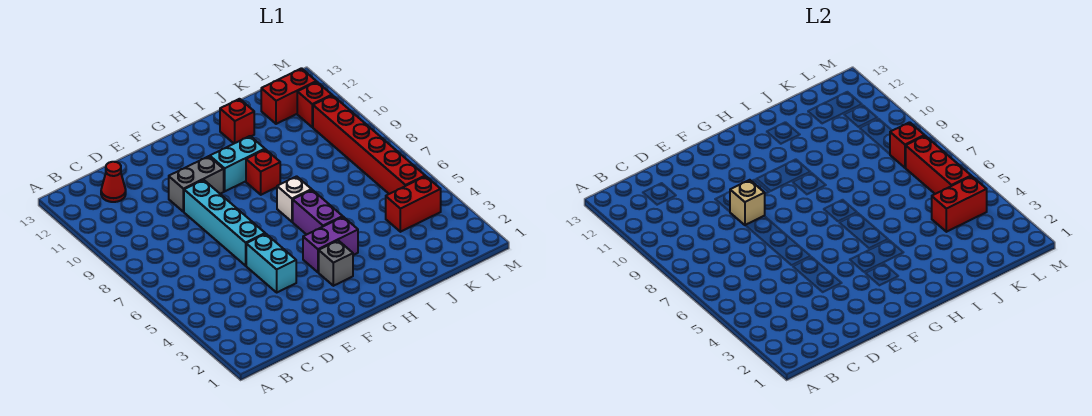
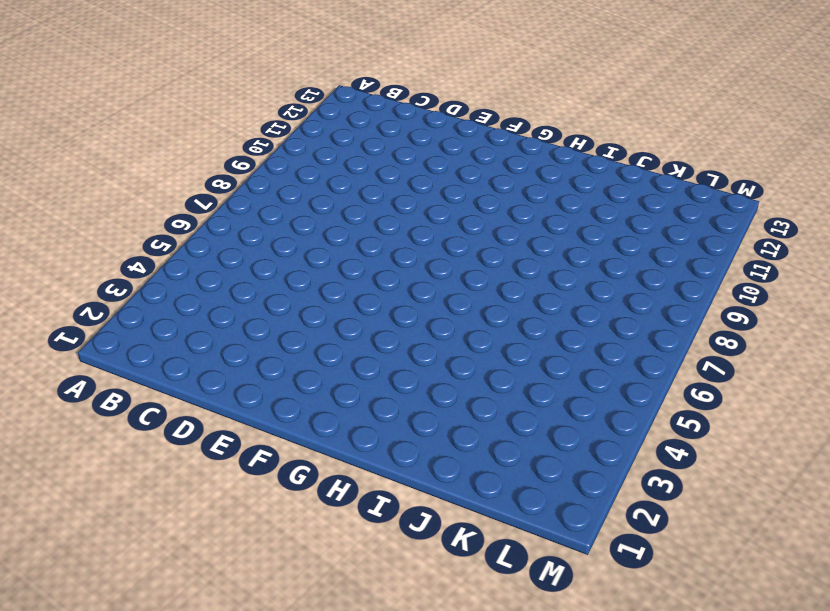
none -> red cone C12 level 1
none -> cyan brick E4:E5 level 1
none -> cyan brick E6:E9 level 1

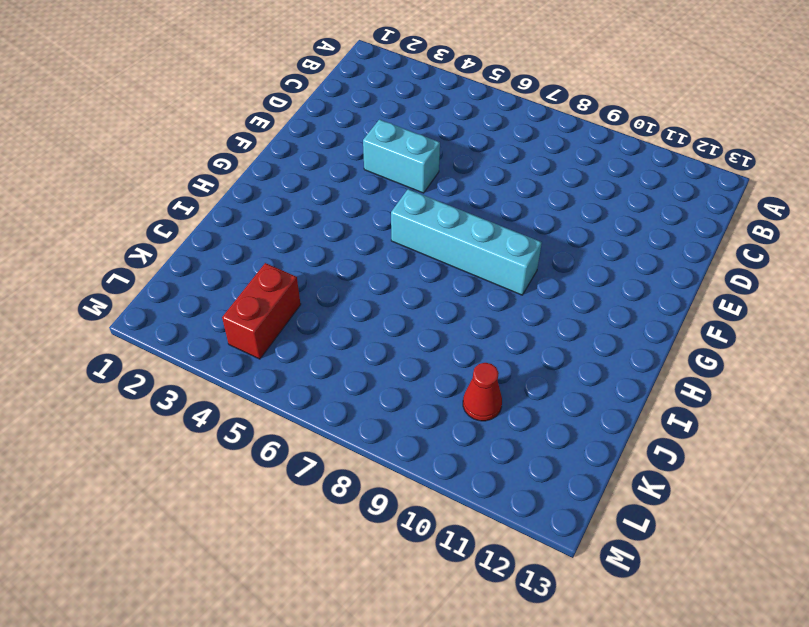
cyan brick G6:G9 level 1 -> cyan brick E6:E9 level 1
red cone K10 level 1 -> red cone C12 level 1
none -> grey brick E10:F10 level 1
none -> grey brick G3 level 1
none -> purple brick G4:H4 level 1

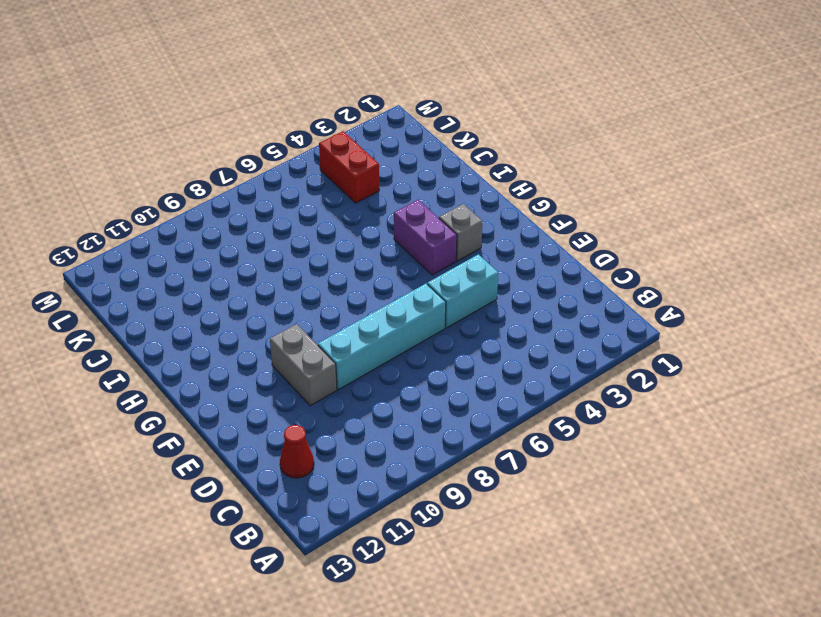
none -> cyan brick G10:H10 level 1
none -> purple brick H5:H6 level 1
none -> white brick H7 level 1

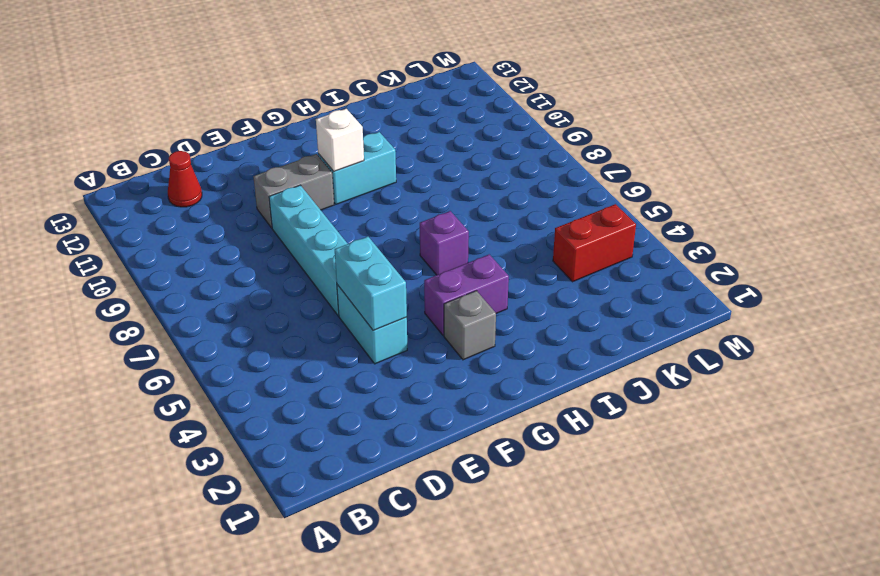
cyan brick E4:E5 level 2 -> none
white brick G10 level 2 -> white brick H7 level 1
purple brick H6 level 1 -> purple brick H5:H6 level 1
none -> red brick H9 level 1
none -> red brick I12 level 1
none -> red brick K12:L12 level 1

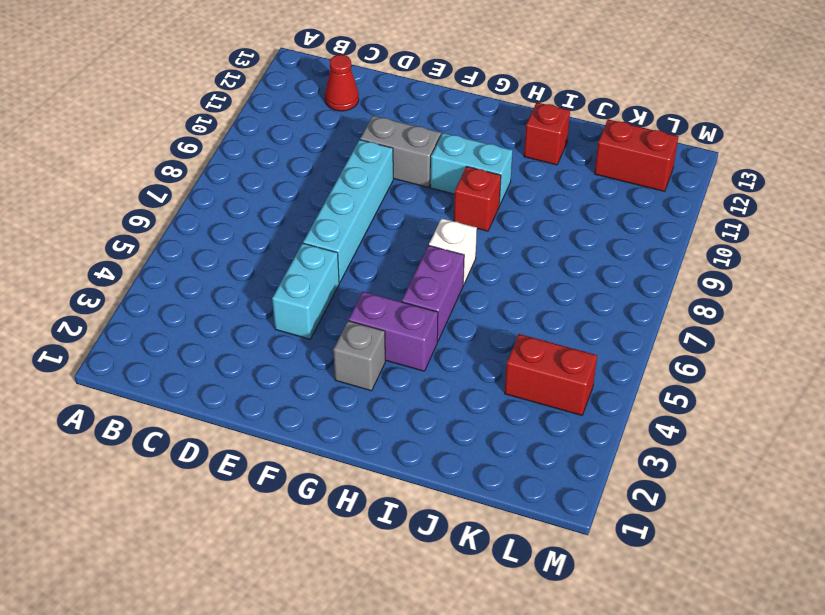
none -> red brick L5:L10 level 1
none -> red brick L11 level 1
none -> tan brick E9 level 2

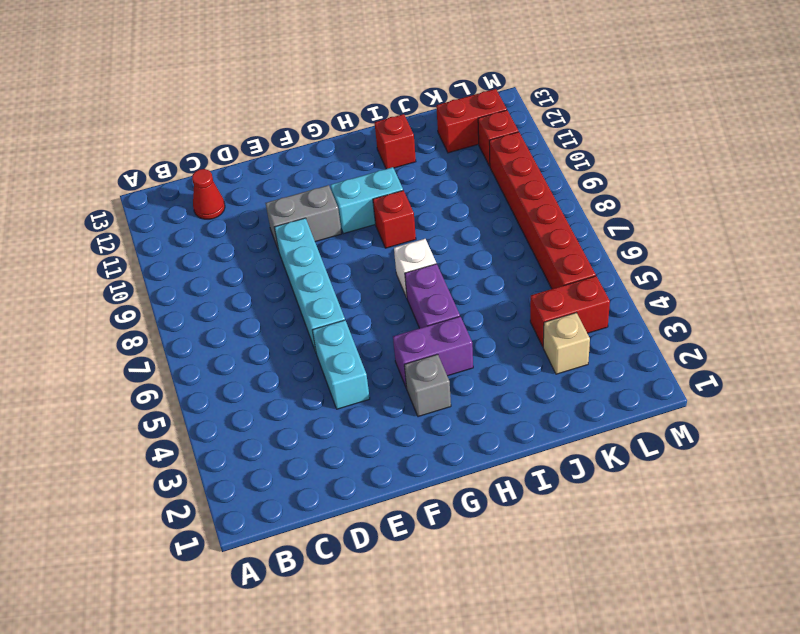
tan brick K3 level 1 -> tan brick E9 level 2
none -> red brick K4:L4 level 2
none -> red brick L5:L7 level 2
none -> red brick L8 level 2

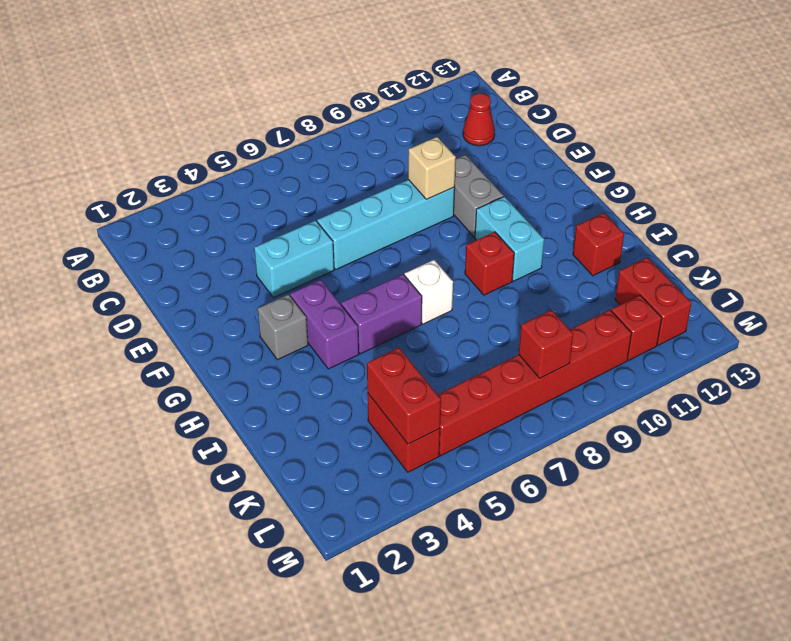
none -> red brick L5:L7 level 2

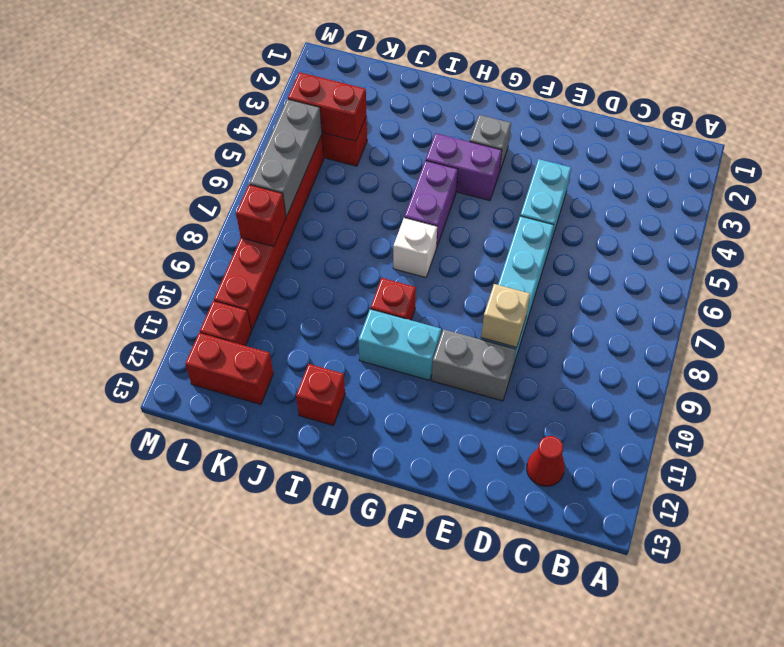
grey brick L5:L7 level 2 -> red brick L5:L7 level 2

